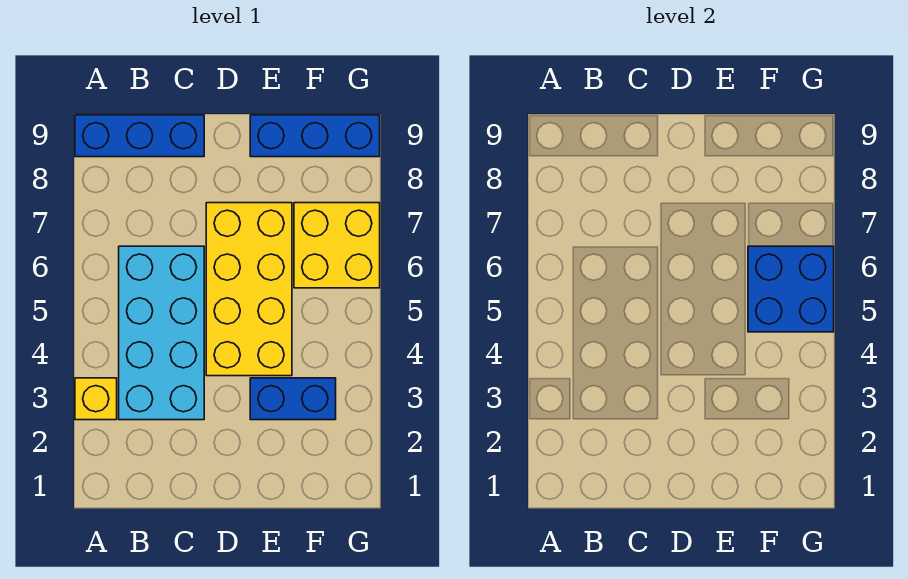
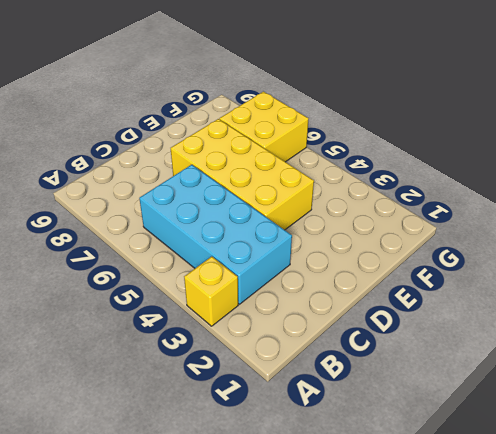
none -> blue brick A9:C9 level 1
none -> blue brick E3:F3 level 1

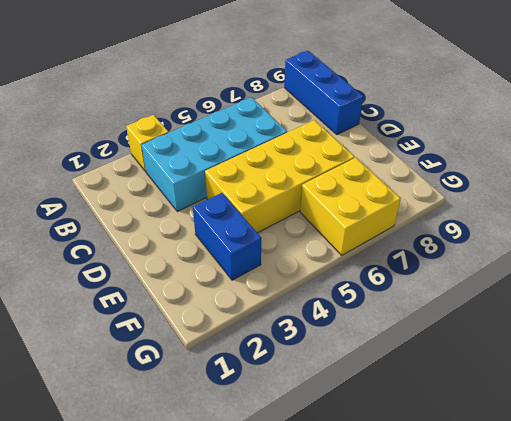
none -> blue brick E9:G9 level 1
none -> blue brick F5:G6 level 2

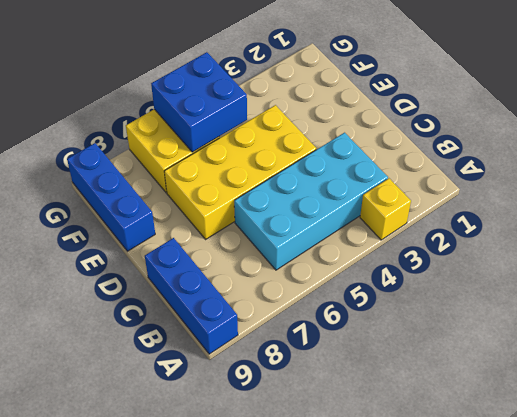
none -> blue brick E3:F3 level 1

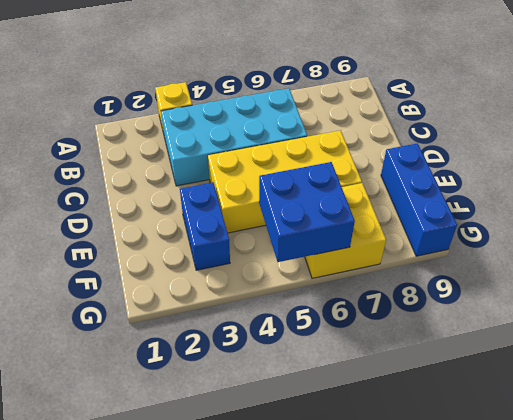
none -> blue brick A9:C9 level 1

